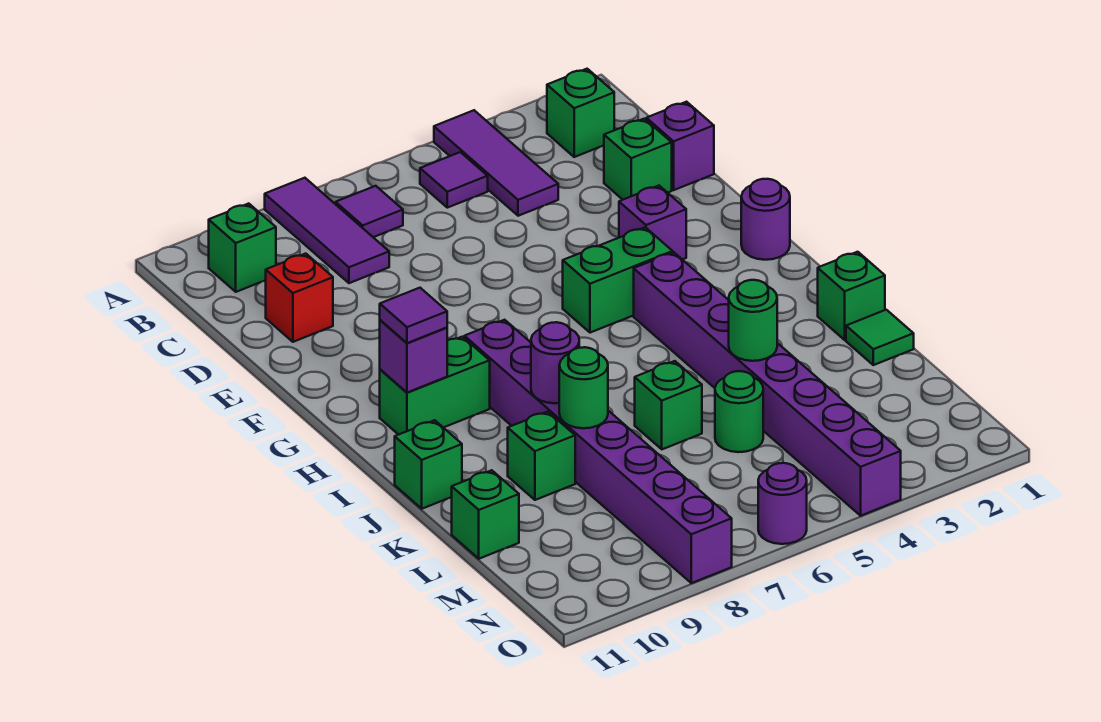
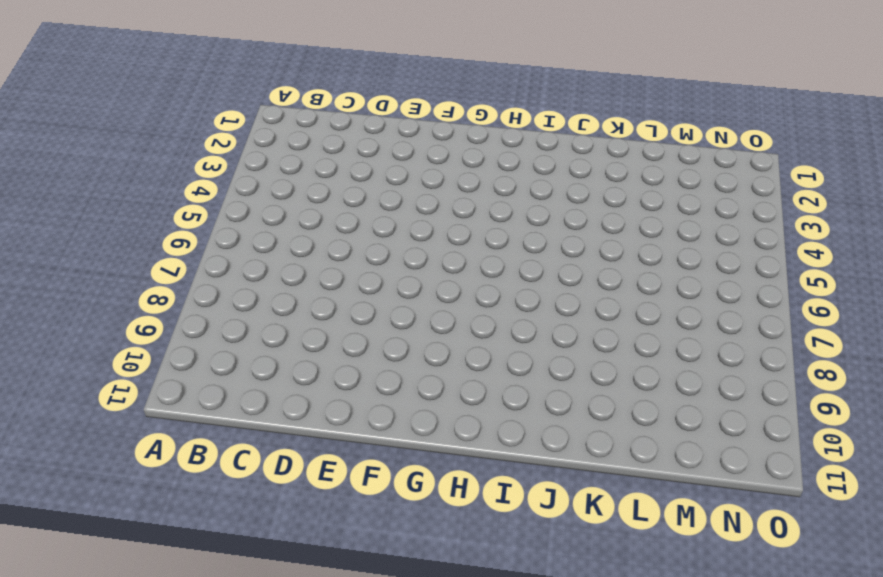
none -> purple tile A4:C4 level 1
none -> purple tile A8:C8 level 1
none -> green brick B2 level 1

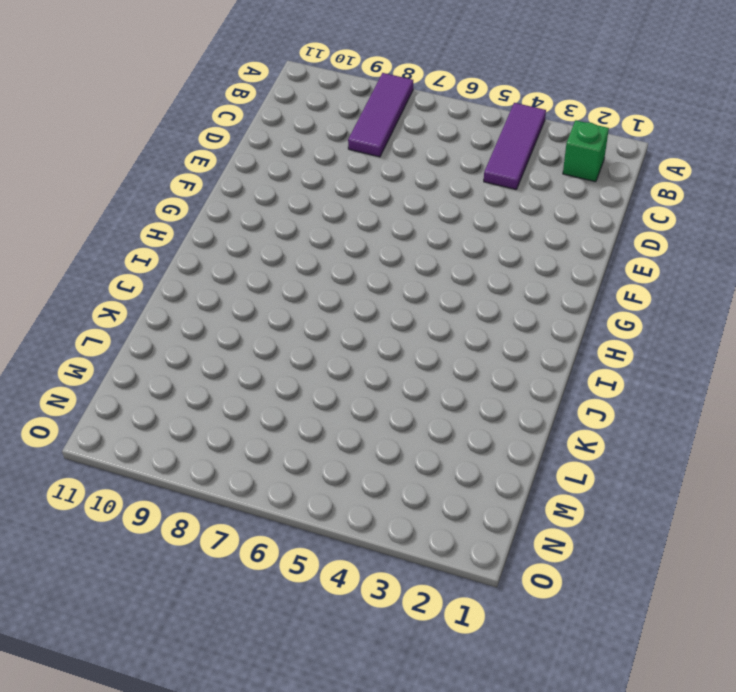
none -> purple tile B5 level 1
none -> purple tile B7 level 1
none -> green brick B10 level 1

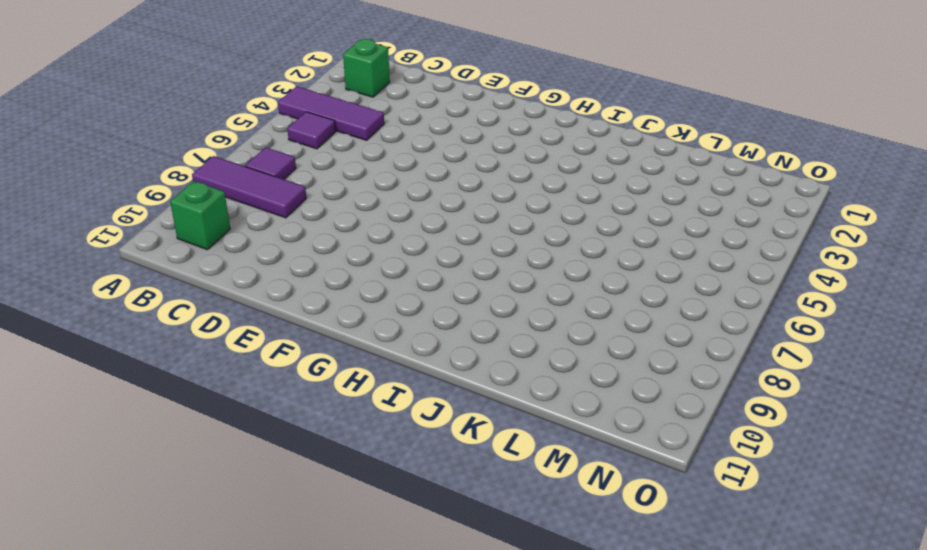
none -> purple brick D1 level 1
none -> green brick D2 level 1
none -> red brick D10 level 1

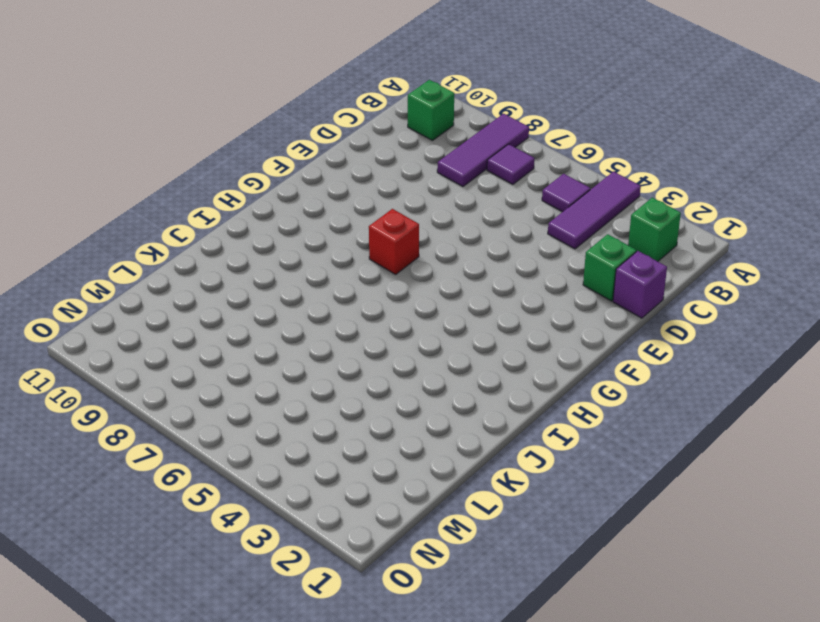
red brick G7 level 1 -> red brick D10 level 1
none -> purple brick F3 level 1
none -> purple round brick G1 level 1
none -> green brick G4:G5 level 1

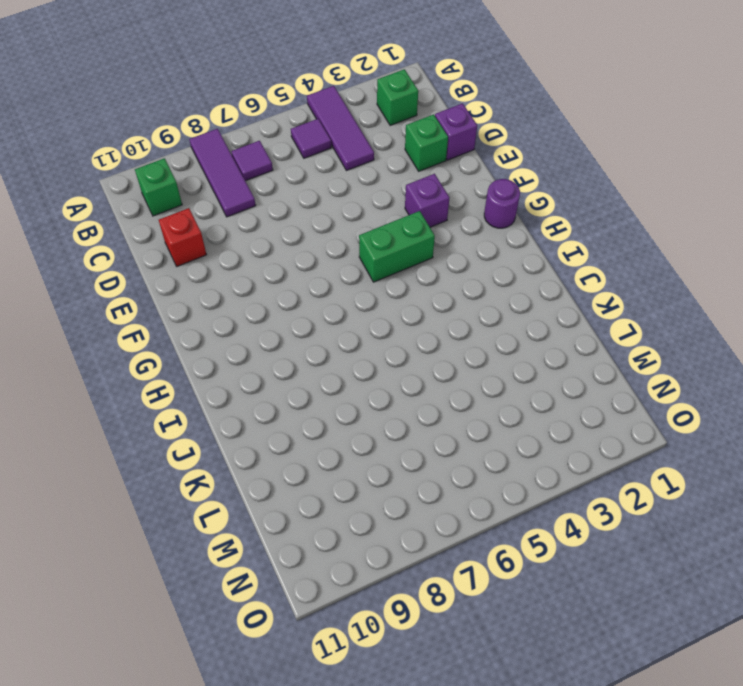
none -> purple brick H4:O4 level 1
none -> purple brick H8:O8 level 1
none -> green brick H9:H10 level 1

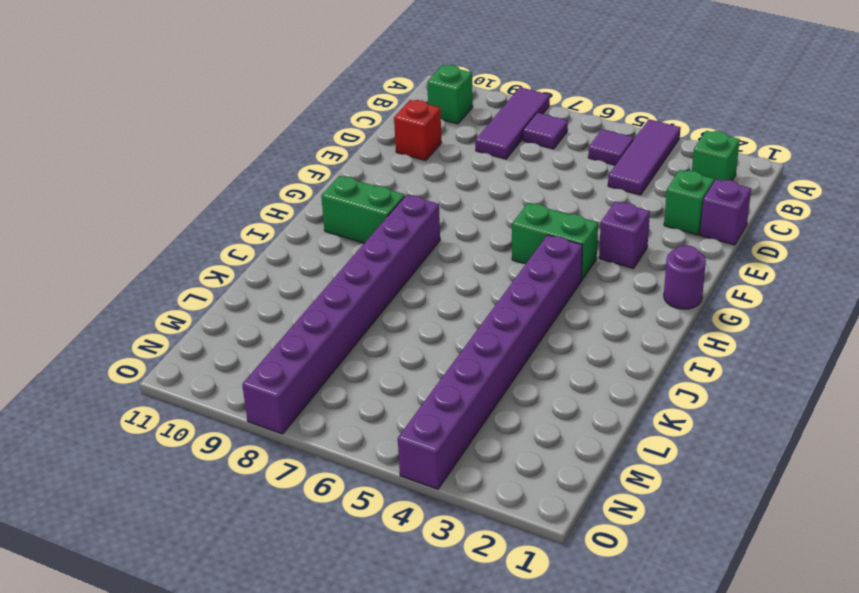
none -> green brick J1 level 1
none -> green brick J11 level 1
none -> green tile K1 level 1

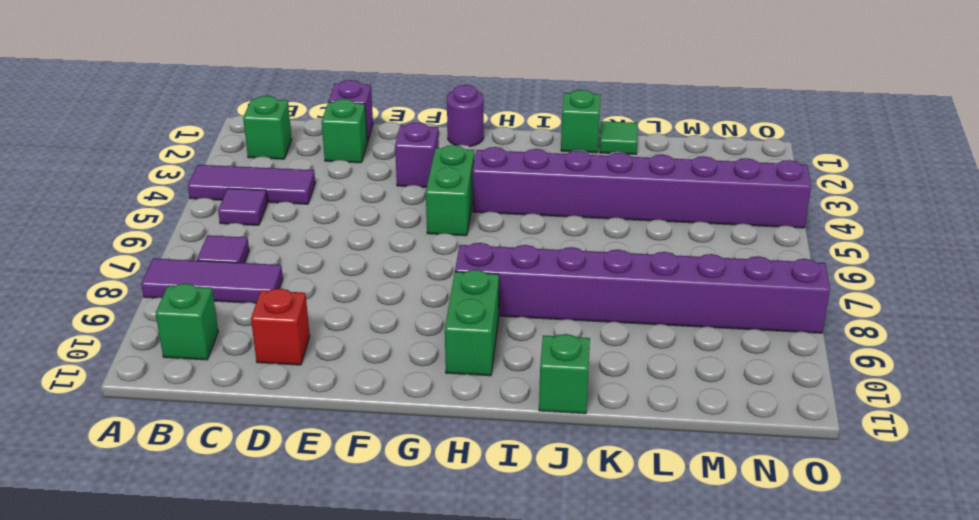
none -> green brick K6 level 1
none -> green brick K9 level 1
none -> green round brick L5 level 1

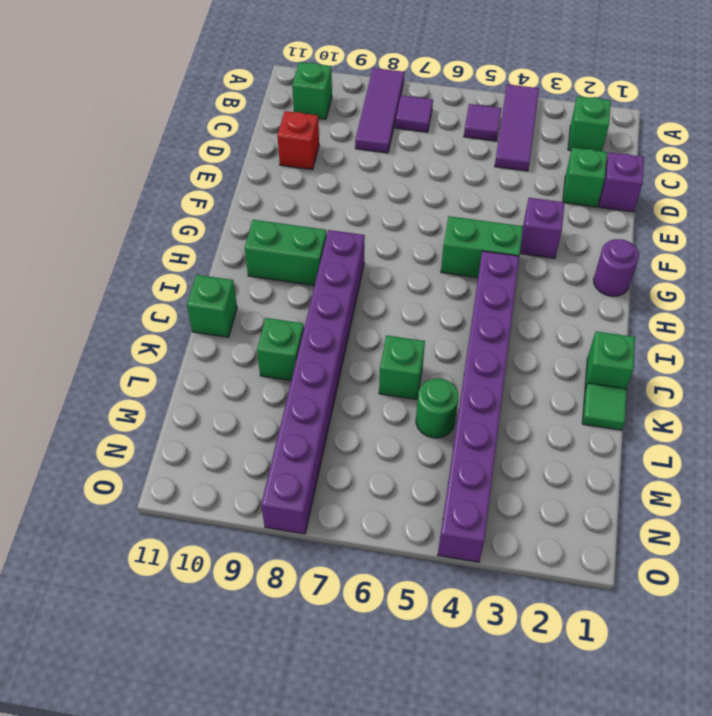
none -> green brick L11 level 1
none -> purple round brick O6 level 1
none -> purple brick H10 level 2

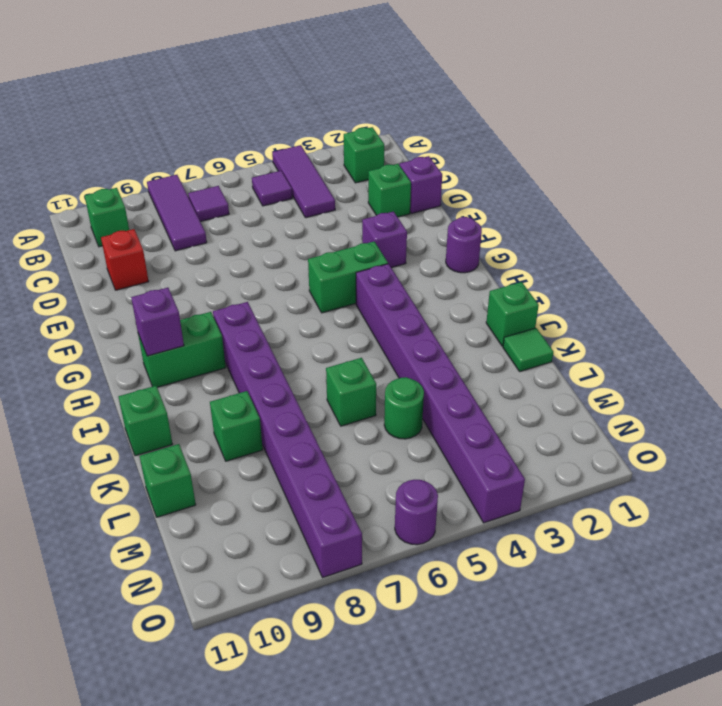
none -> purple round brick J8 level 2
none -> green round brick K4 level 2
none -> green round brick K8 level 2

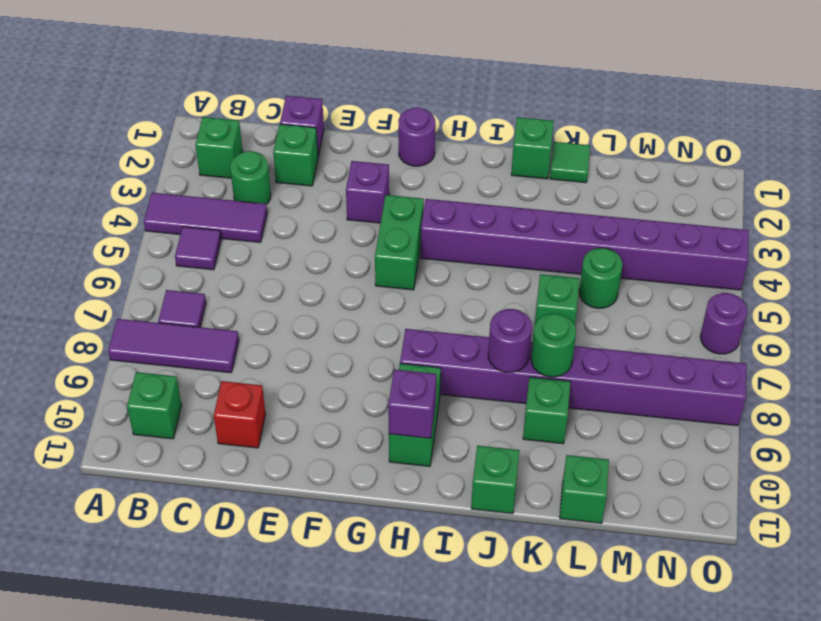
green round brick C3 level 1 -> green round brick K4 level 2
none -> purple tile H10 level 3

